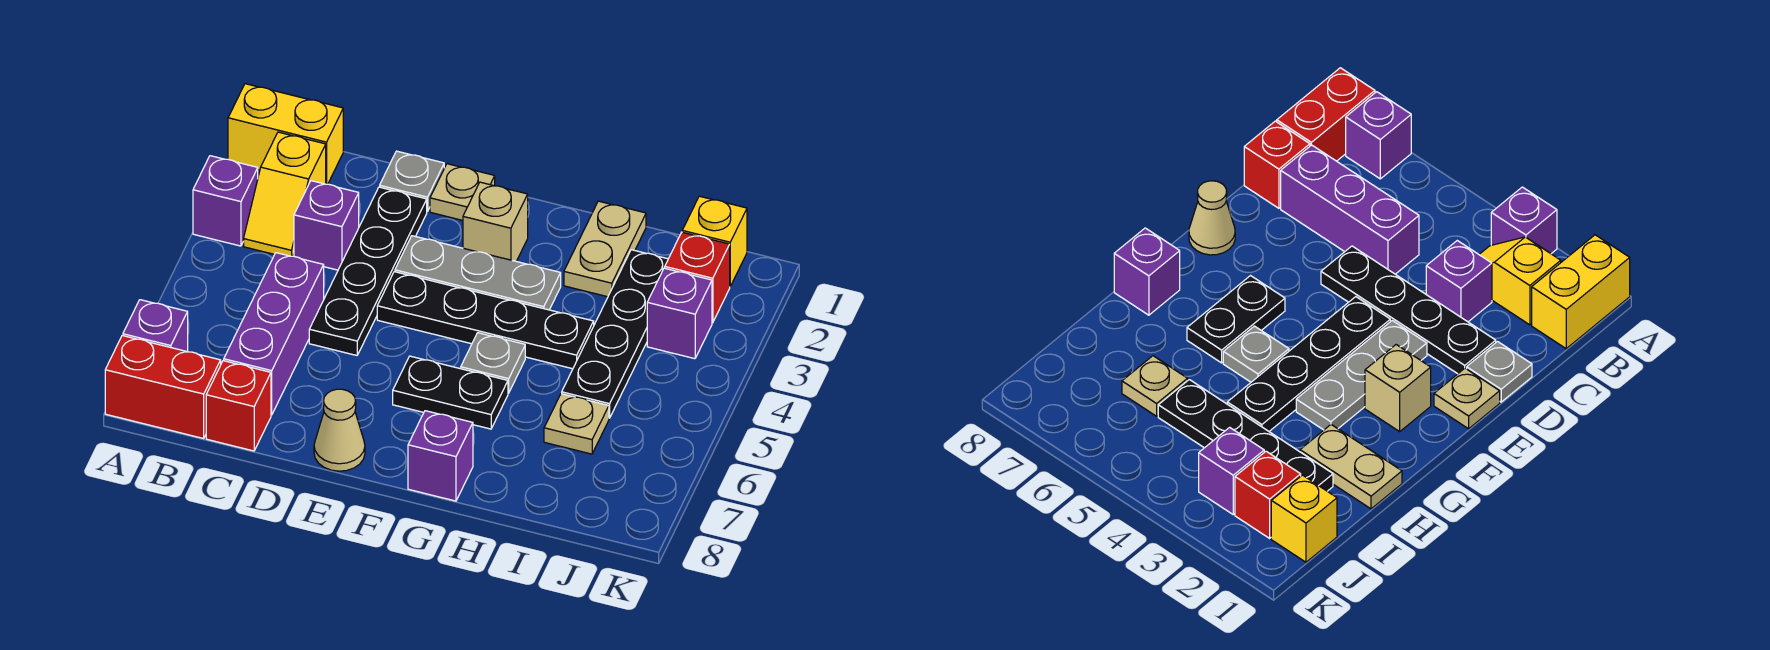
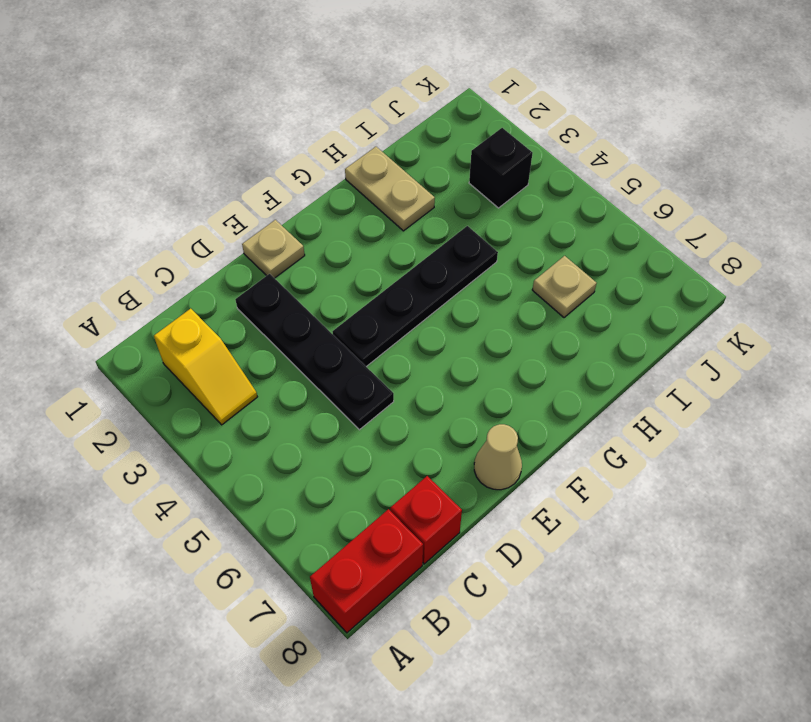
black brick J3 level 1 -> purple brick J3 level 1
none -> yellow brick A1:B1 level 1
none -> purple brick A3 level 1
none -> purple brick A7 level 1

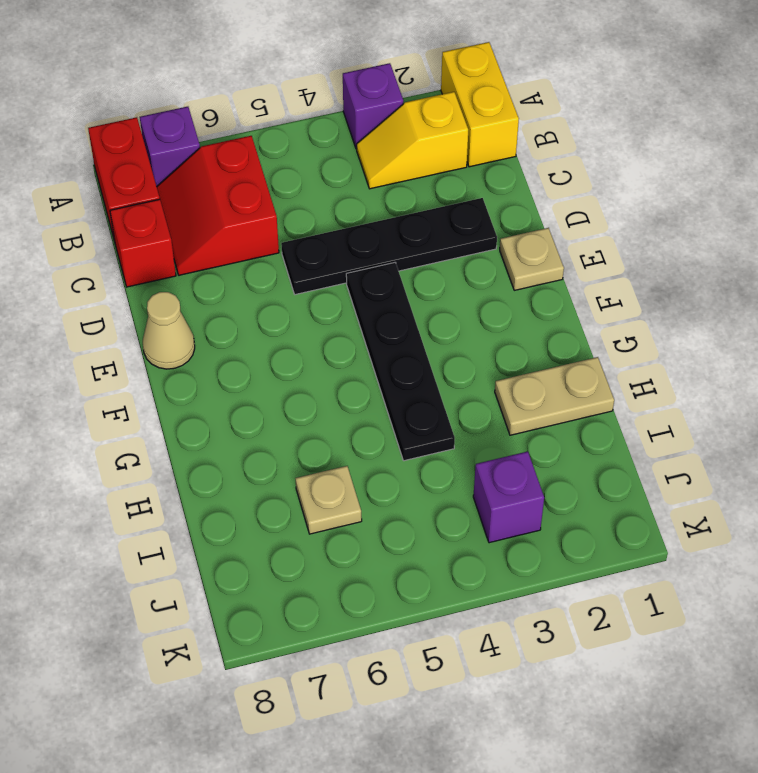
red slope B6:C7 level 1 top 6 -> purple brick C5:C7 level 1
none -> purple brick C3 level 1
none -> grey plate D1 level 1
none -> grey plate E3:G3 level 1

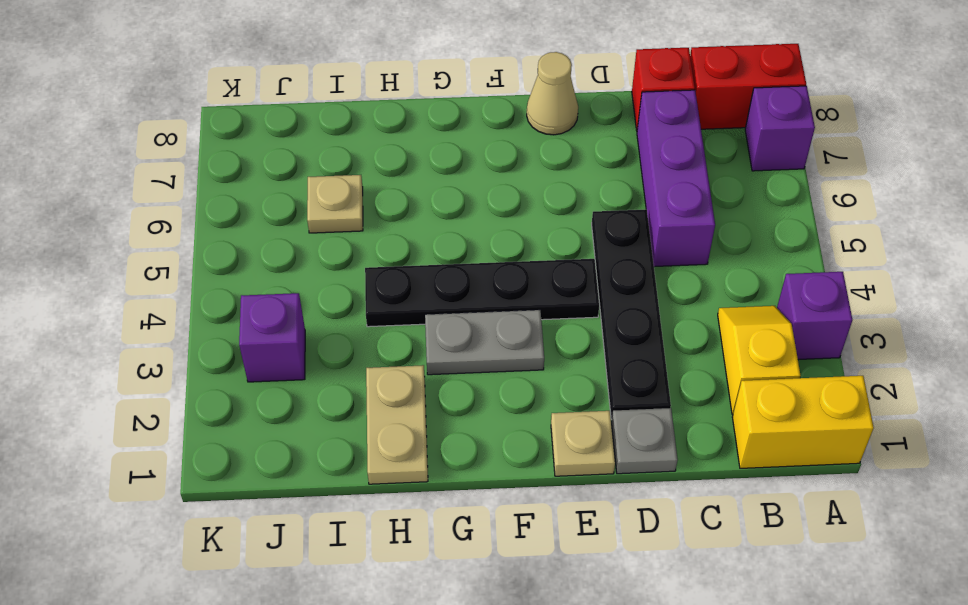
grey plate F3:G3 level 1 -> grey plate E3:G3 level 1
none -> purple brick C3 level 1
none -> tan brick F2 level 1
none -> black plate F6:G6 level 1

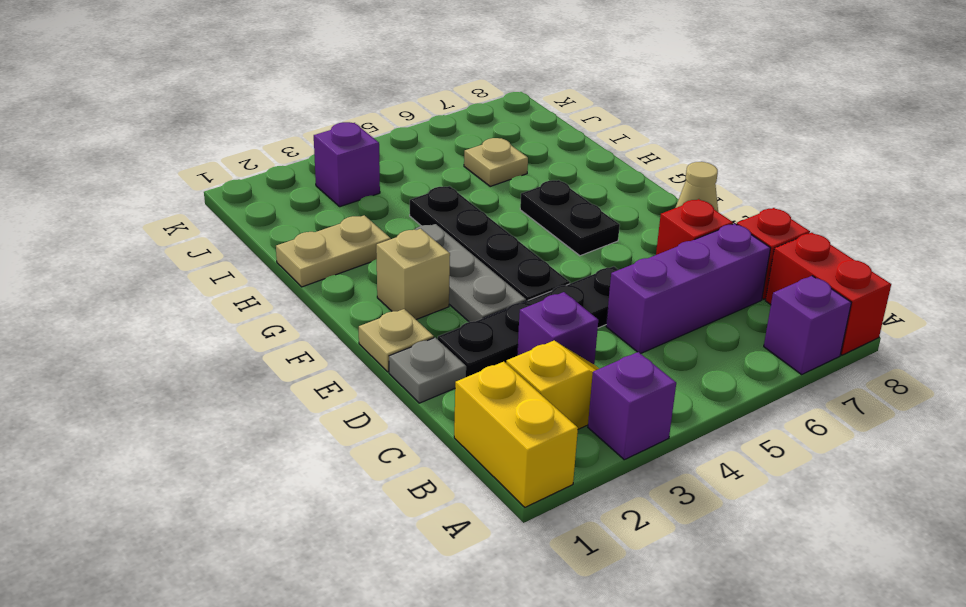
red brick D7 level 1 -> red brick J2 level 1
none -> grey plate G5 level 1
none -> purple brick G8 level 1
none -> black plate I2:I5 level 1

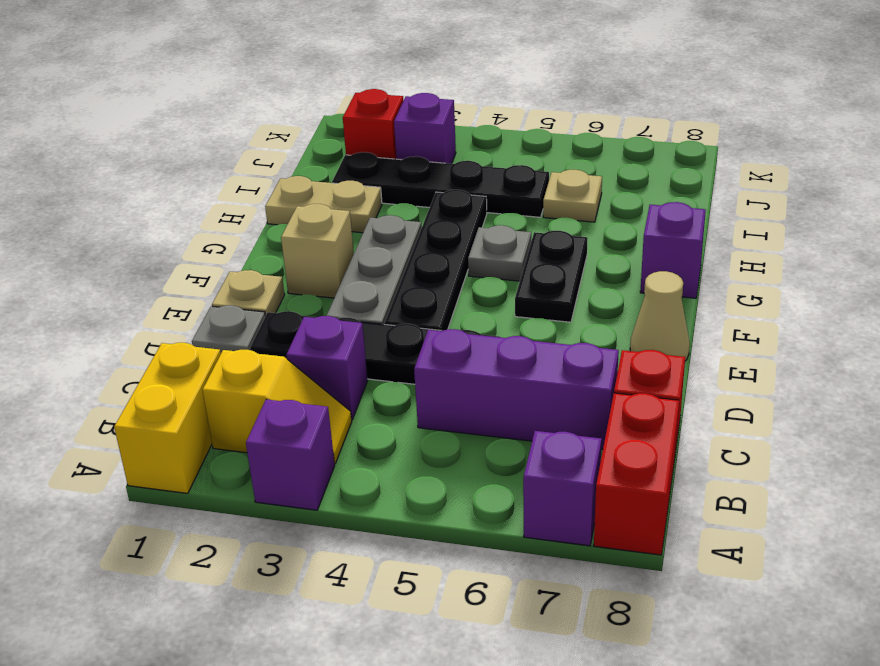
none -> yellow brick J1 level 1

